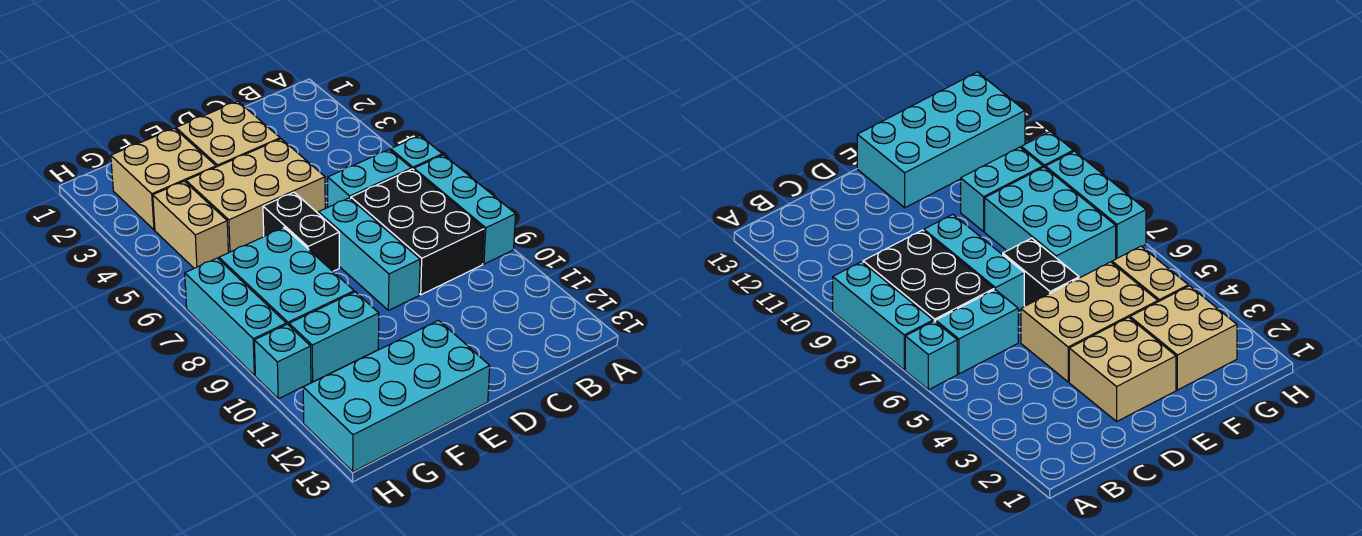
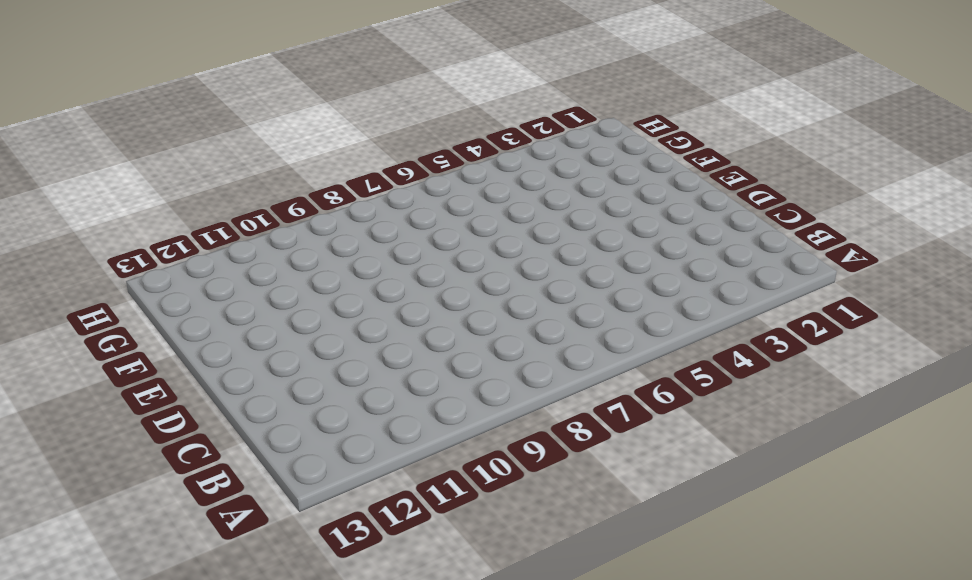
none -> cyan brick A6 level 1
none -> cyan brick A7:A9 level 1
none -> cyan brick B6:C6 level 1

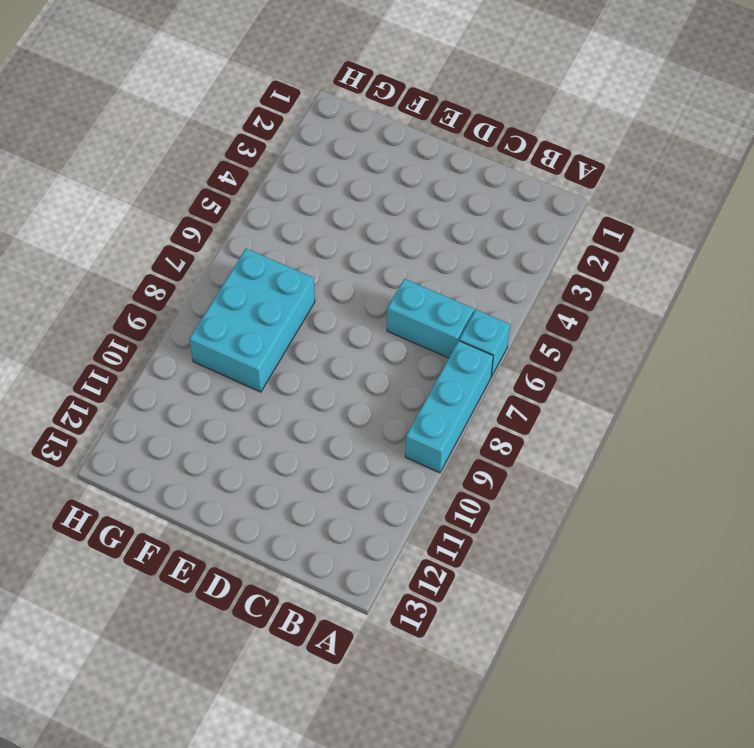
none -> black brick B7:C9 level 1
none -> tan brick D2:E3 level 1
none -> tan brick D4:F5 level 1

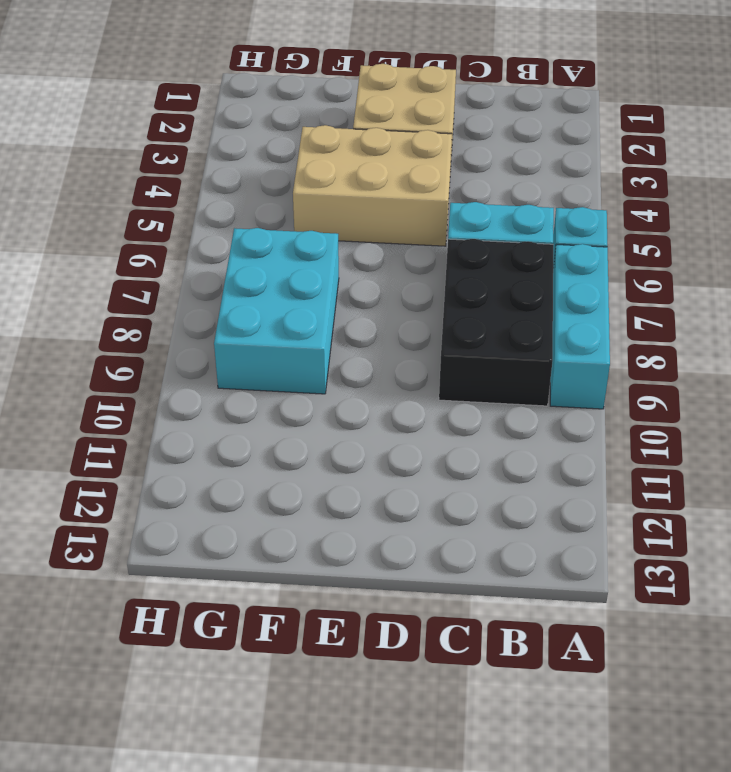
none -> cyan brick D7:D9 level 1
none -> black brick E6:E7 level 1
none -> cyan brick E12:H13 level 1

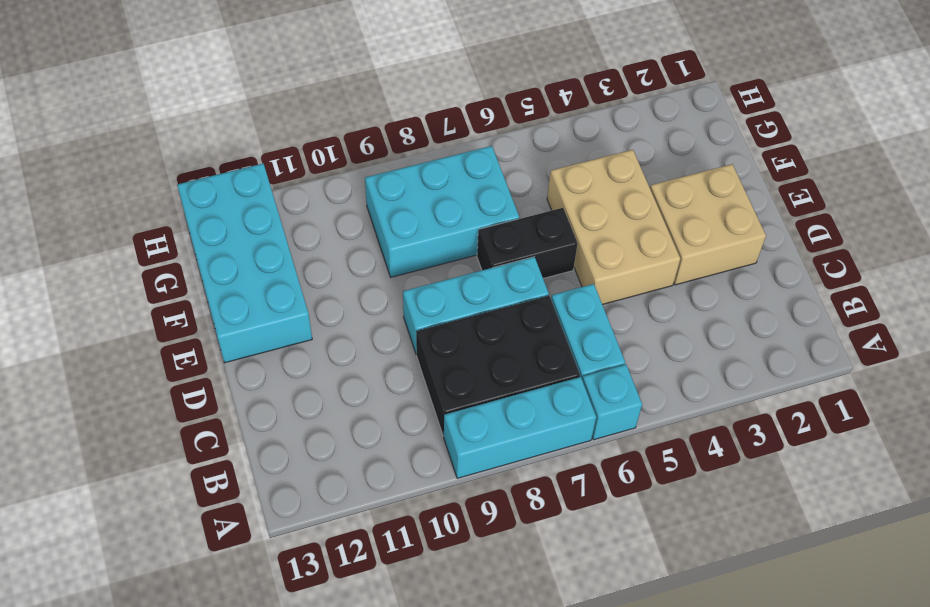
none -> tan brick F2:G3 level 1
none -> cyan brick F10:G10 level 1
none -> tan brick G4:G5 level 1

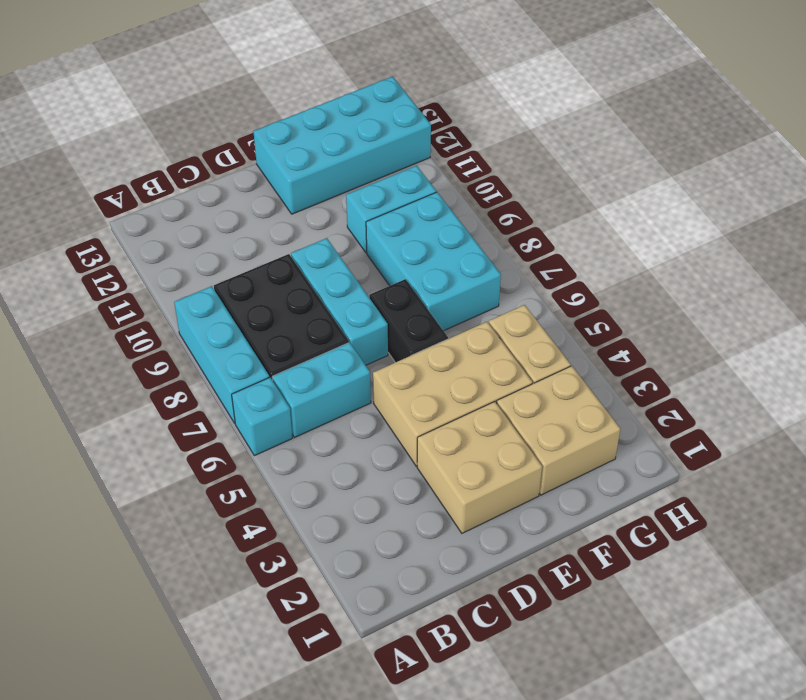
none -> cyan brick H7:H9 level 1
none -> cyan brick H10 level 1

